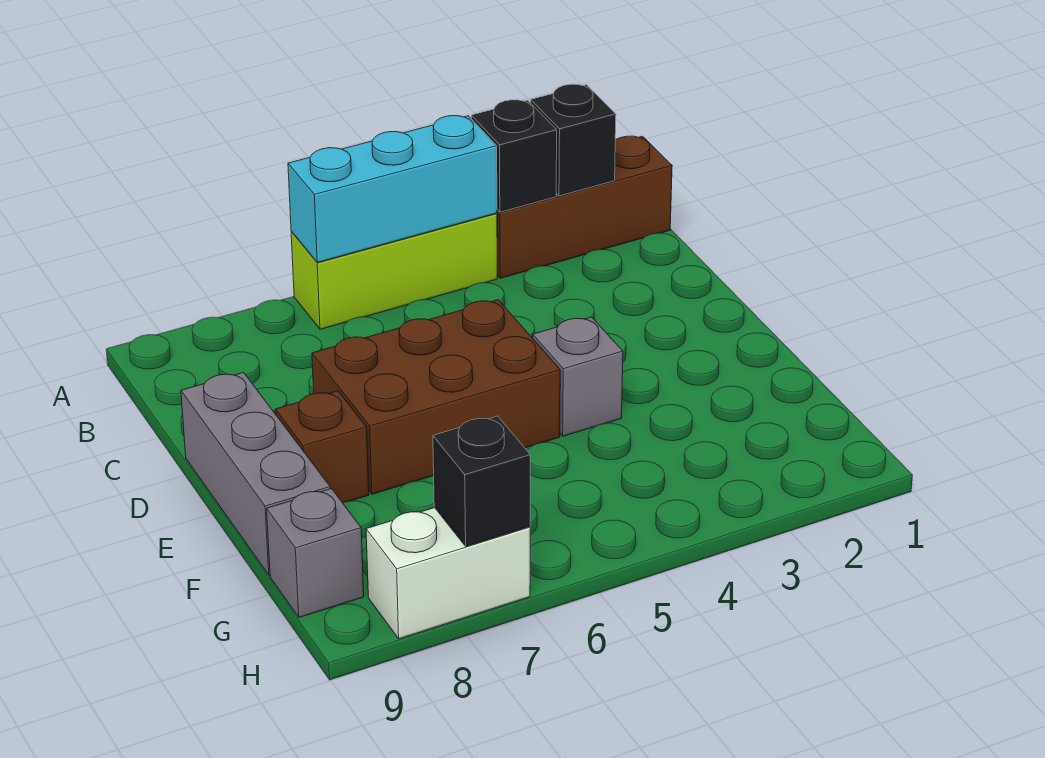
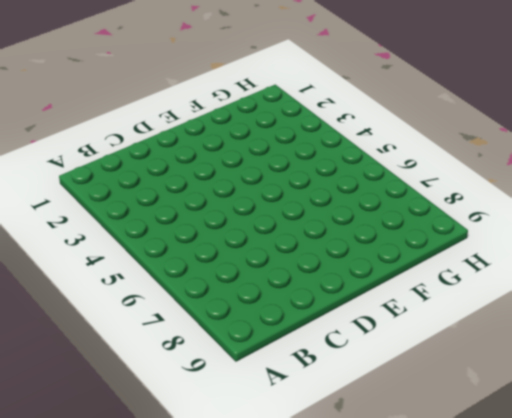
none -> brown brick A1:A3 level 1
none -> lime brick A4:A6 level 1
none -> brown brick D5:E7 level 1

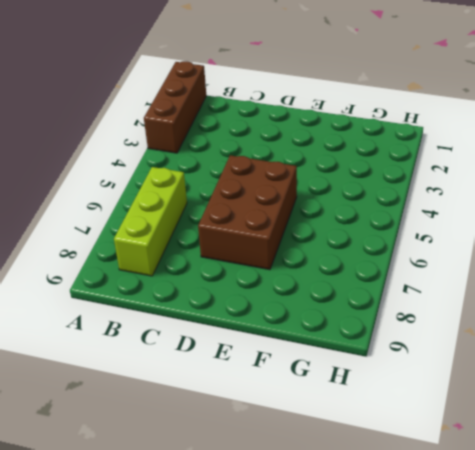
lime brick B6:B8 level 1 -> lime brick A4:A6 level 1
none -> grey brick D9:F9 level 1
none -> grey brick E4 level 1
none -> brown brick E8 level 1

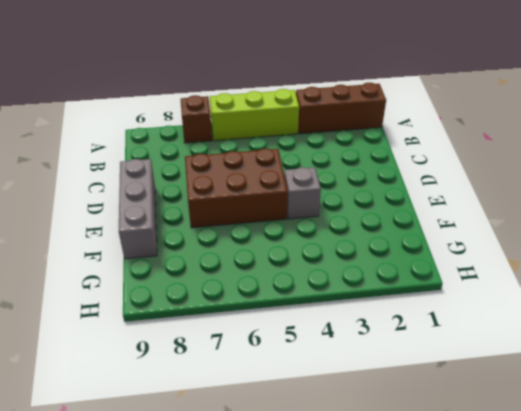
brown brick A7 level 1 -> brown brick E8 level 1
none -> grey brick G9 level 1
none -> white brick H7:H8 level 1
none -> black brick A2 level 2

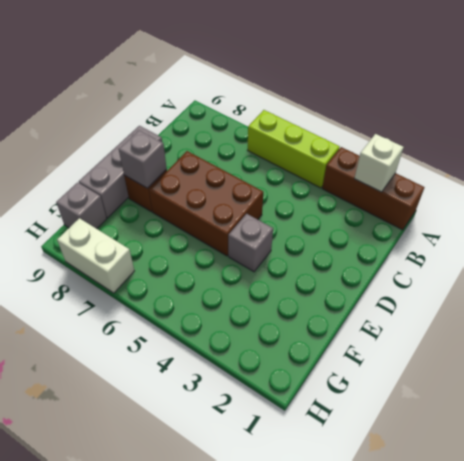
white brick A2 level 2 -> black brick A2 level 2
grey brick E8 level 2 -> none
none -> black brick A3 level 2
none -> cyan brick A4:A6 level 2
none -> black brick H7 level 2

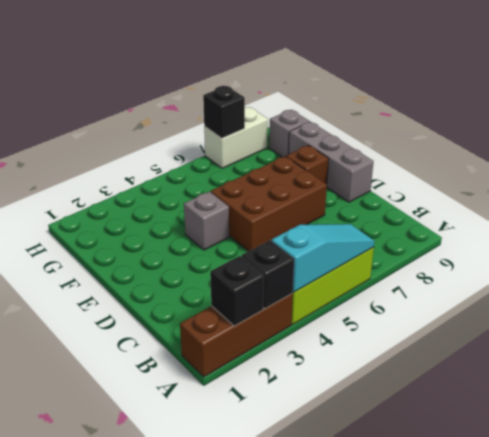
cyan slope A4:A6 level 2 top 4 -> cyan brick A4:A6 level 2

